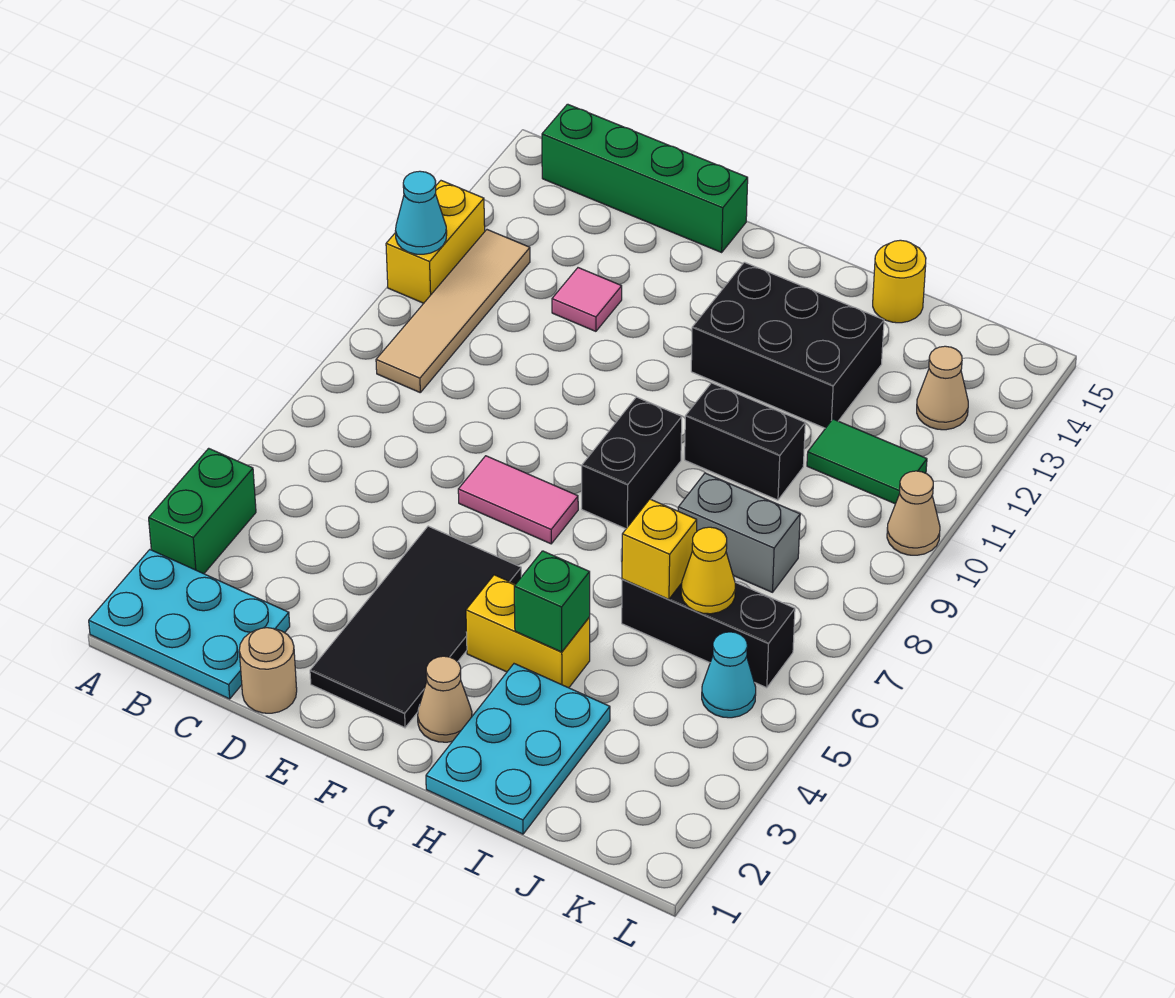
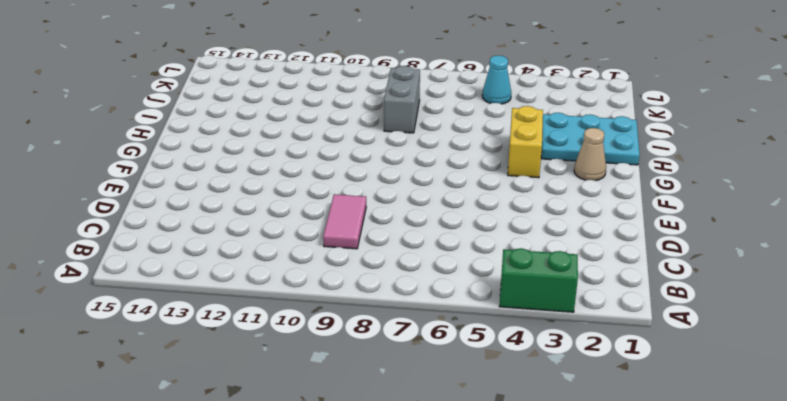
pink tile C9:D9 level 1 -> pink tile E7:F7 level 1
none -> cyan plate A1:C2 level 1
none -> yellow brick A11:A12 level 1
none -> tan tile B9:B12 level 1

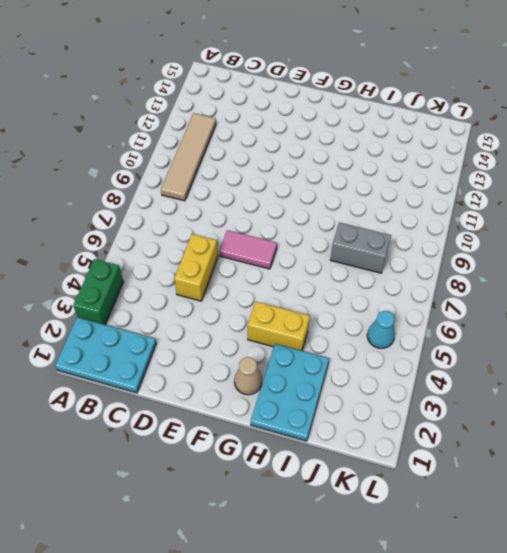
yellow brick D5:D6 level 1 -> yellow brick A11:A12 level 1
none -> green brick B15:E15 level 1
none -> tan round brick D1 level 1
none -> pink tile D12 level 1

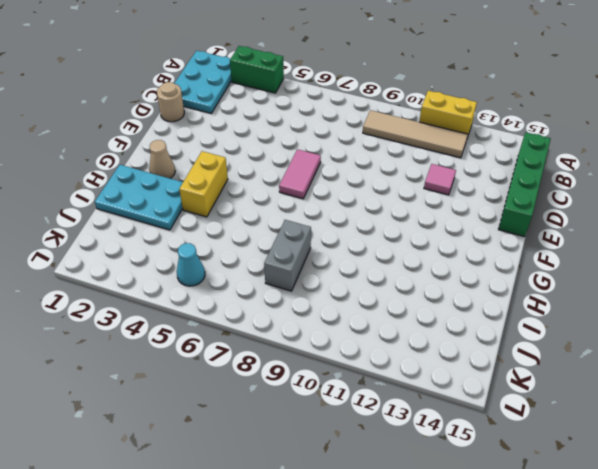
none -> black tile E2:F5 level 1
none -> black brick G8:G9 level 1
none -> black brick G12:I13 level 1

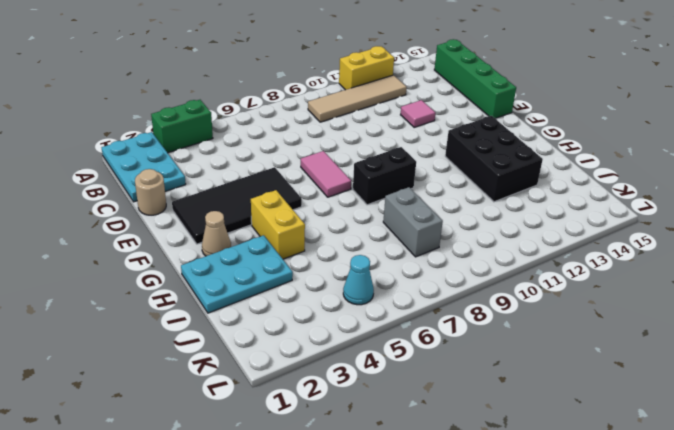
none -> black brick H10:I10 level 1
none -> black brick I6:K6 level 1
none -> yellow round brick I15 level 1

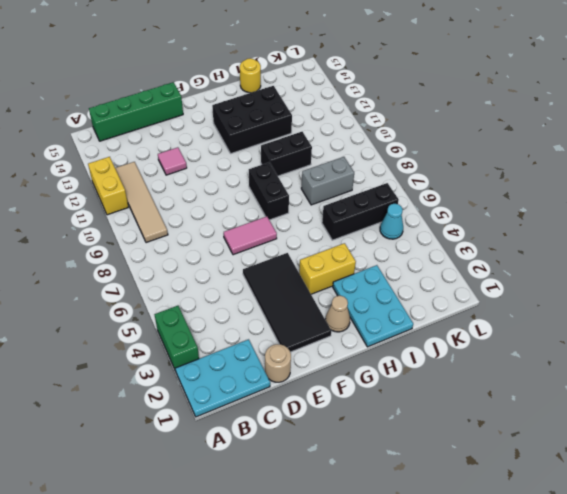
none -> green tile J11:K11 level 1
none -> tan cone K13 level 1
none -> tan cone L10 level 1

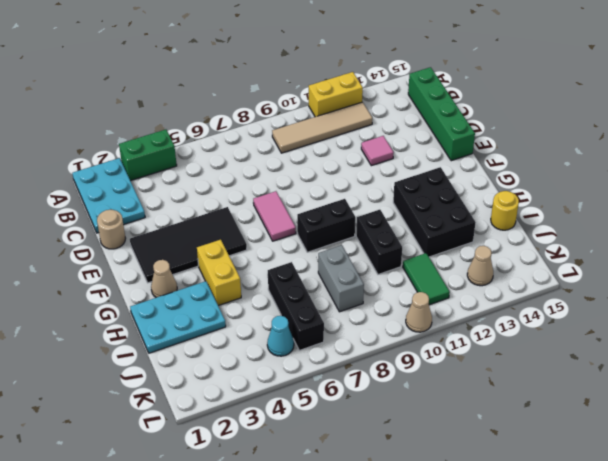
none -> cyan cone A11 level 2
none -> green brick H4 level 2
none -> yellow brick I6 level 2

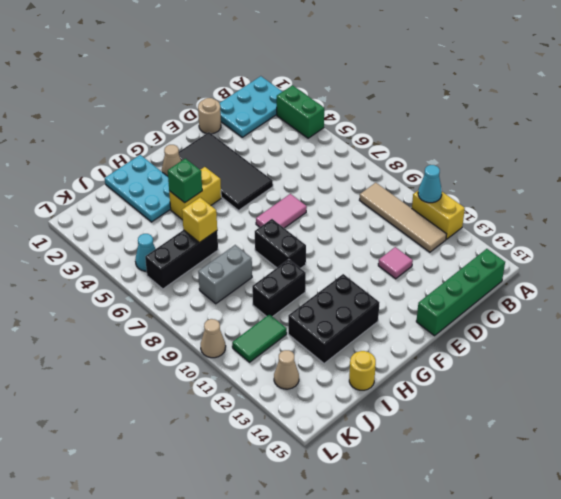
none -> yellow cone J6 level 2

